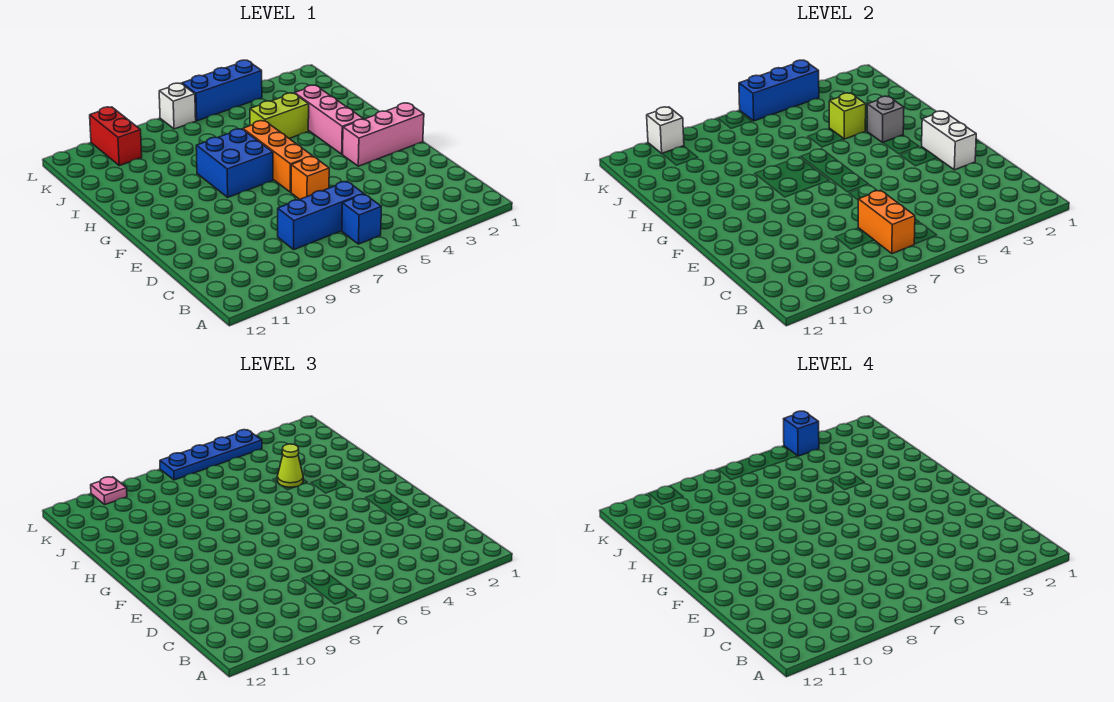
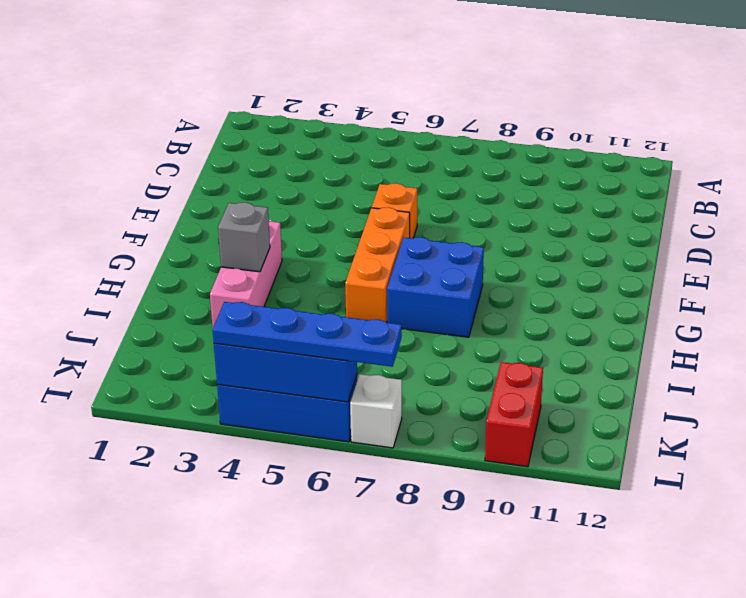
none -> blue brick B6 level 1
none -> blue brick C6:C8 level 1
none -> pink brick F1:F3 level 1

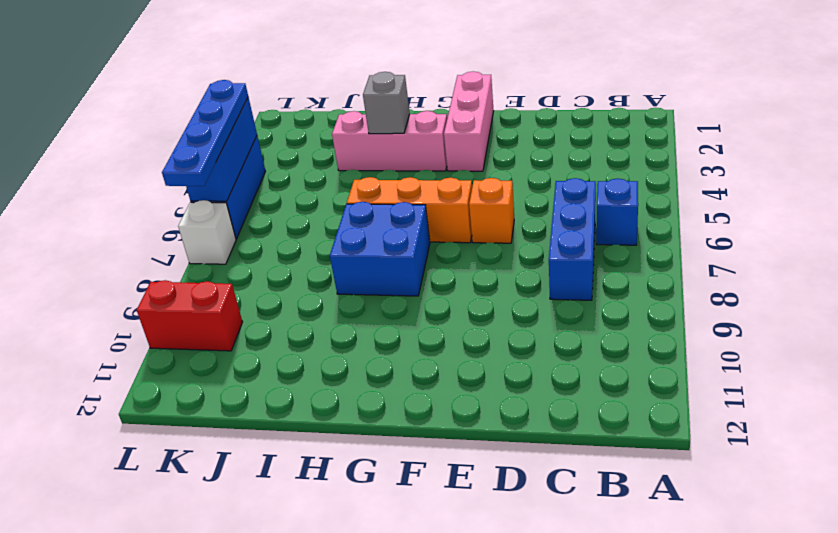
none -> lime brick I4:I5 level 1
none -> orange brick B7:C7 level 2
none -> white brick E2:F2 level 2

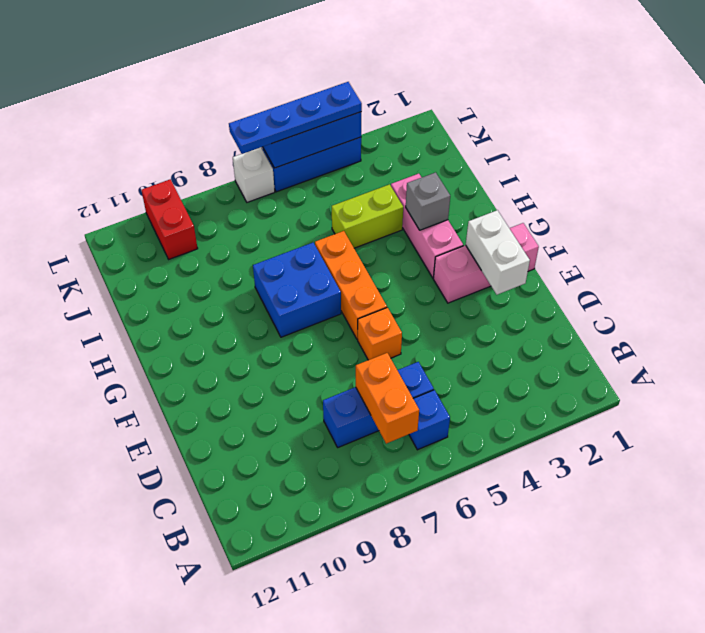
none -> lime brick I4 level 2
none -> white brick L10 level 2
none -> lime cone I4 level 3

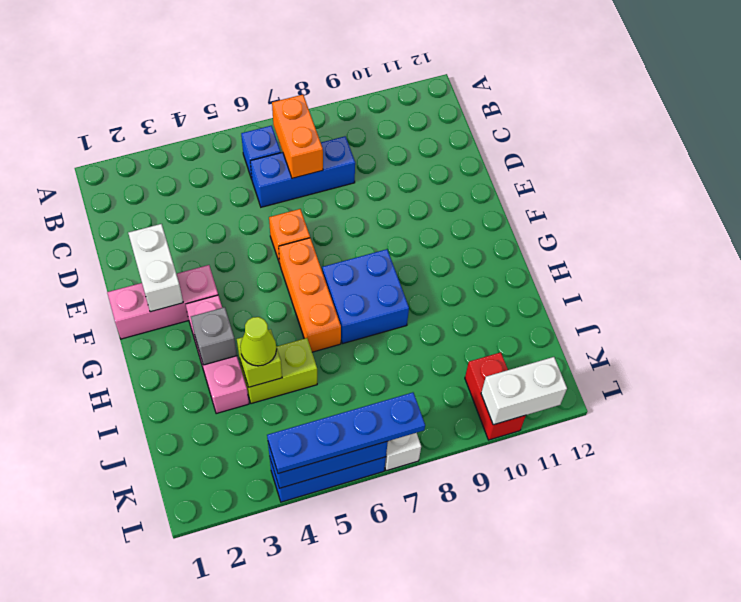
white brick L10:L11 level 2 -> white brick L10 level 2
none -> pink plate L10 level 3
none -> blue brick L4 level 4

